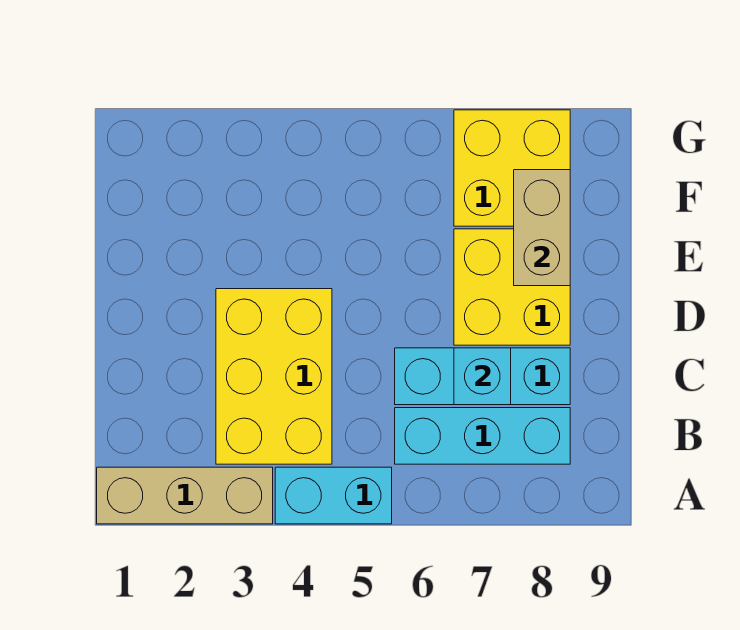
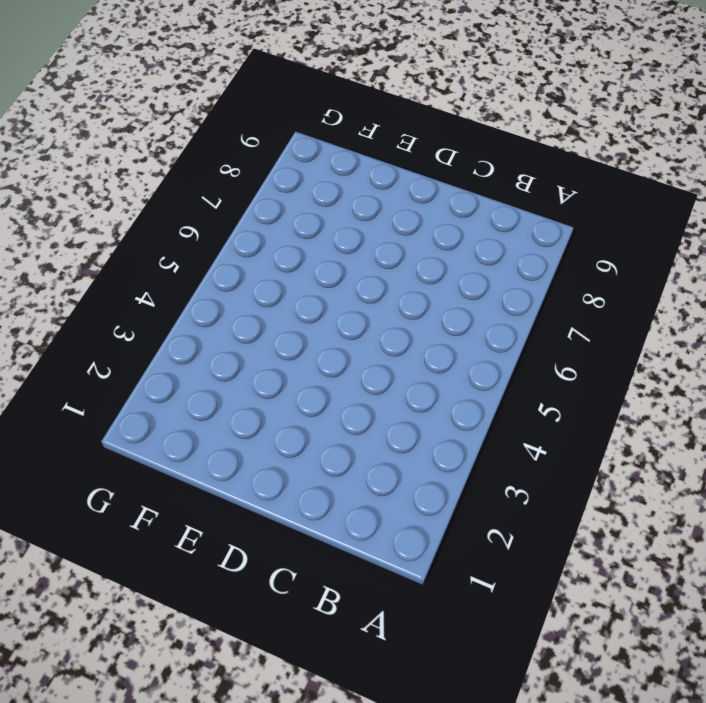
none -> tan brick A1:A3 level 1
none -> cyan brick A4:A5 level 1

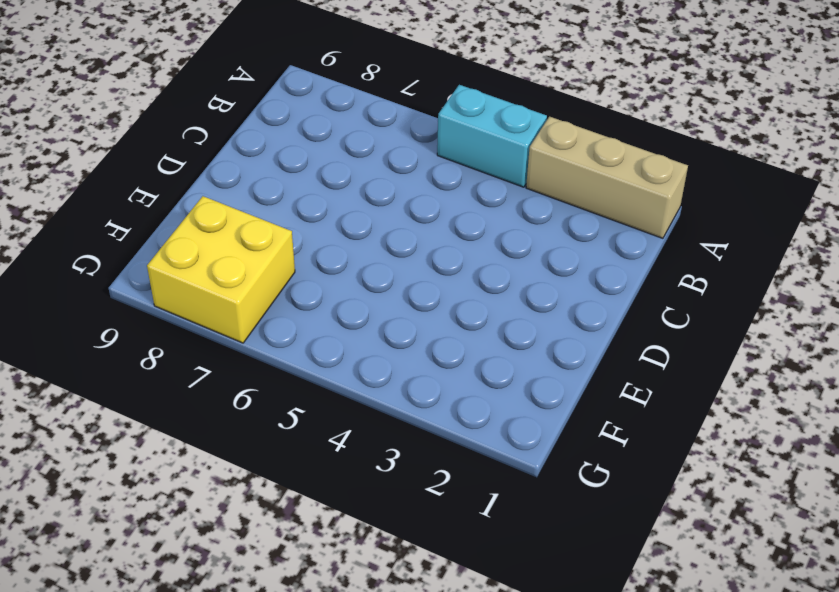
none -> yellow brick B3:D4 level 1
none -> cyan brick B6:B8 level 1

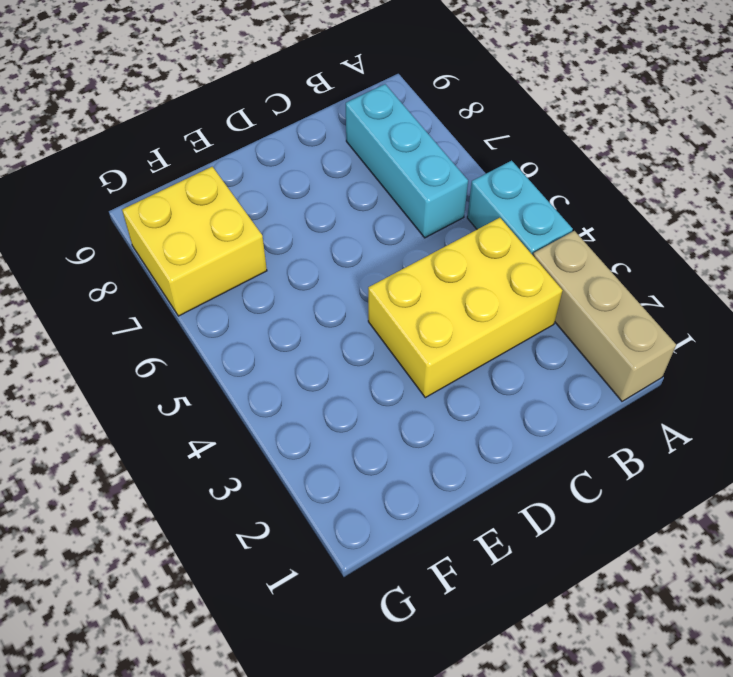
none -> cyan brick C6:C8 level 1
none -> yellow brick D7:E8 level 1

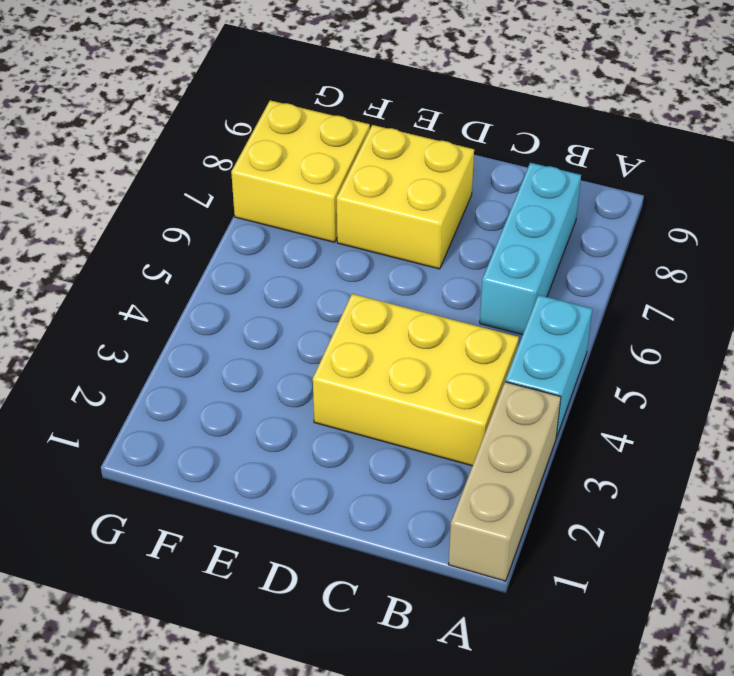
none -> cyan brick C6:C8 level 1
none -> cyan brick C7 level 2

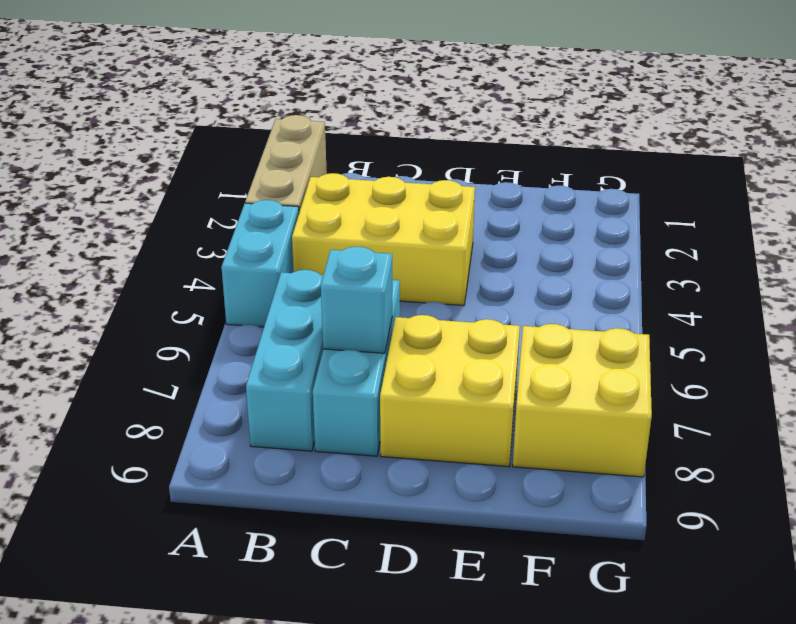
none -> tan brick E8:F8 level 2

